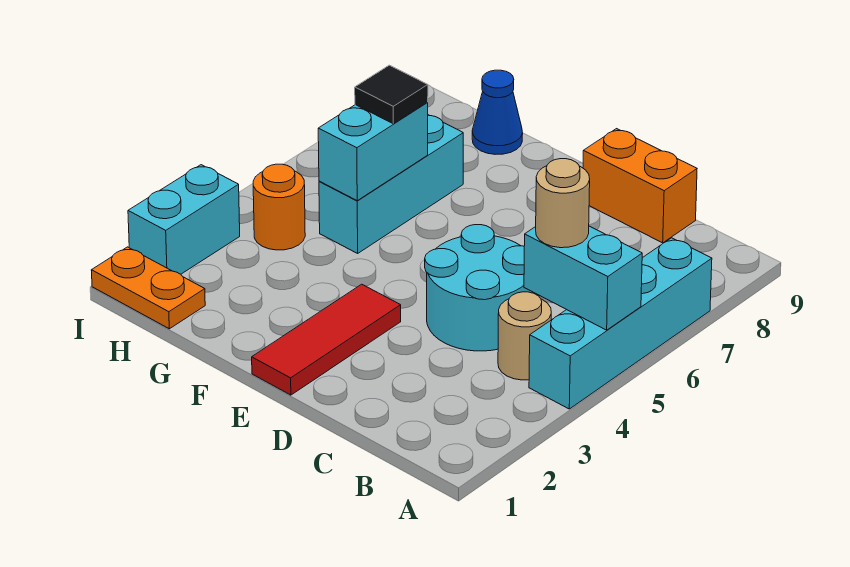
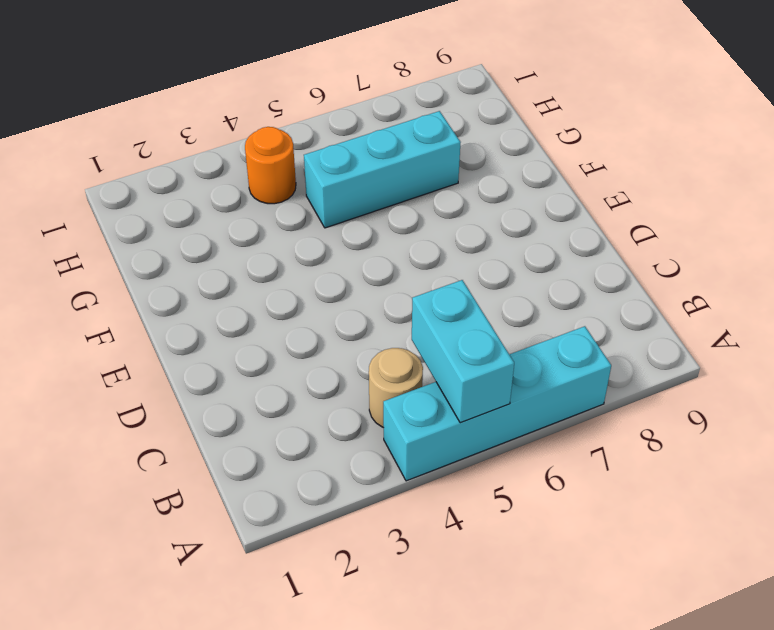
none -> cyan round brick C4:D5 level 1
none -> orange brick C9:D9 level 1
none -> red tile E1:E3 level 1

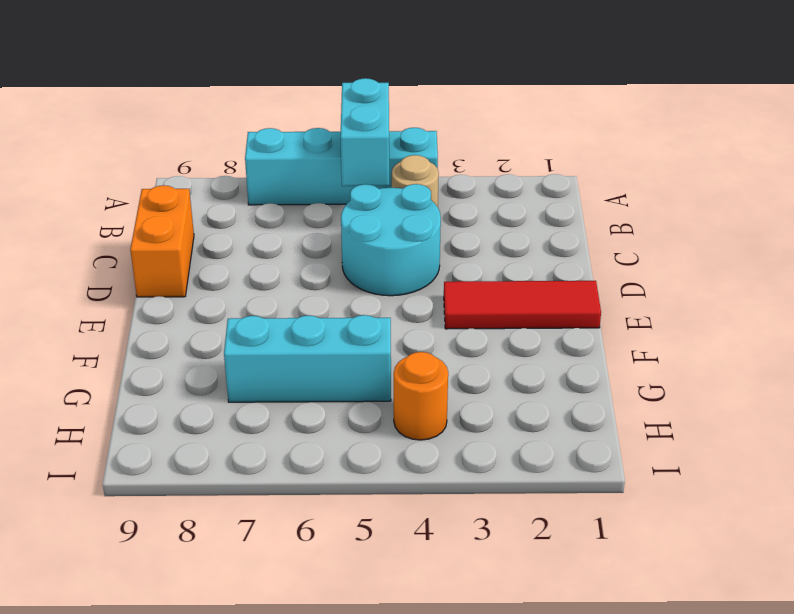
none -> blue cone G9 level 1
none -> orange plate H1:I1 level 1
none -> cyan brick I2:I3 level 1

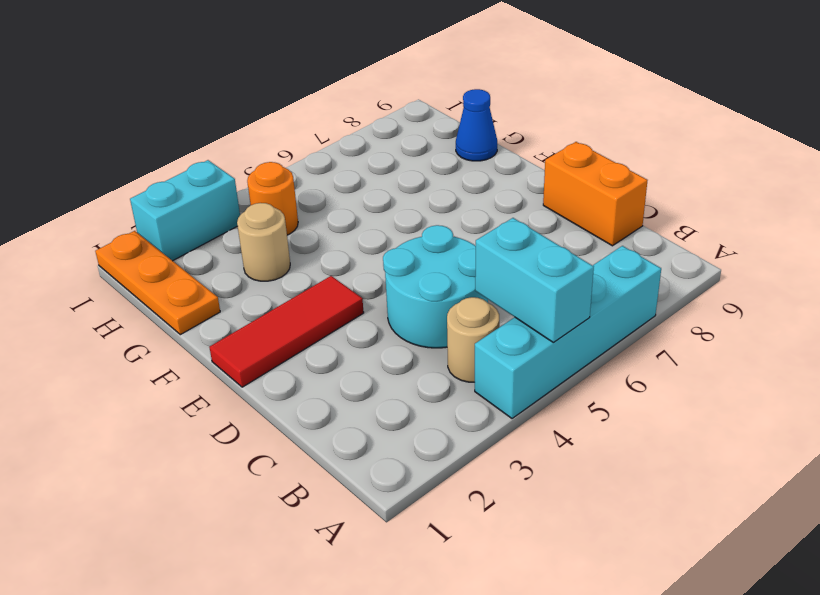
orange plate G1:I1 level 1 -> orange plate H1:I1 level 1
tan round brick G3 level 1 -> tan round brick B5 level 3
none -> cyan brick G5:G7 level 1
none -> cyan brick G5:G6 level 2
none -> black tile G6 level 3

